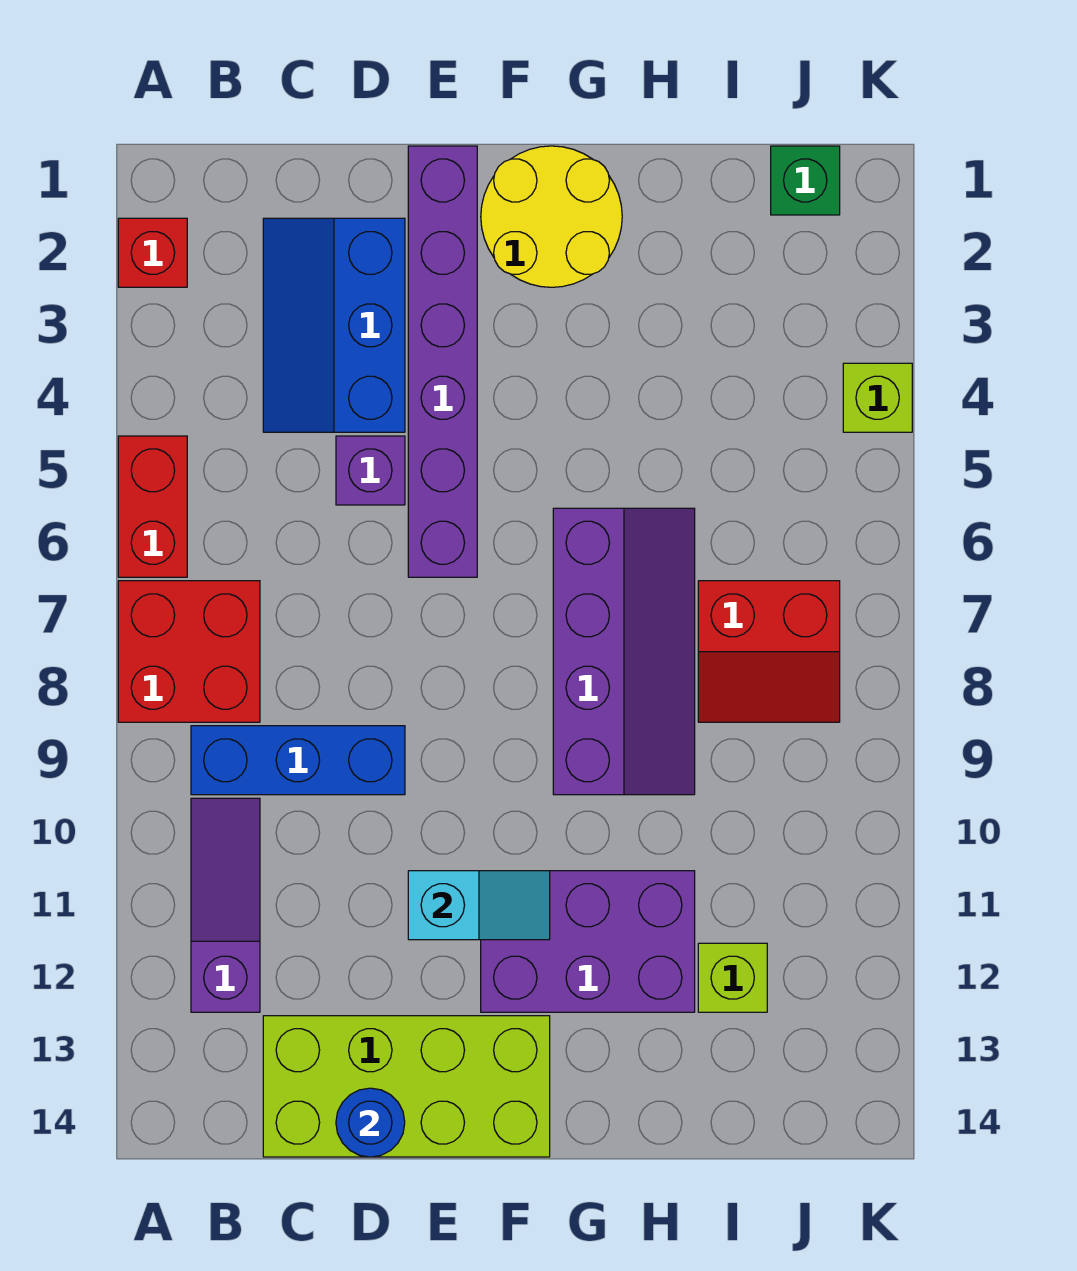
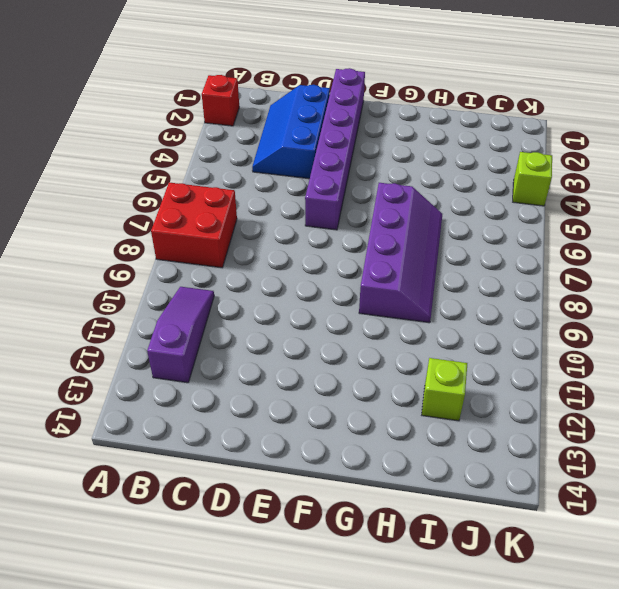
none -> red brick A5:A6 level 1
none -> blue brick B9:D9 level 1
none -> lime brick C13:F14 level 1

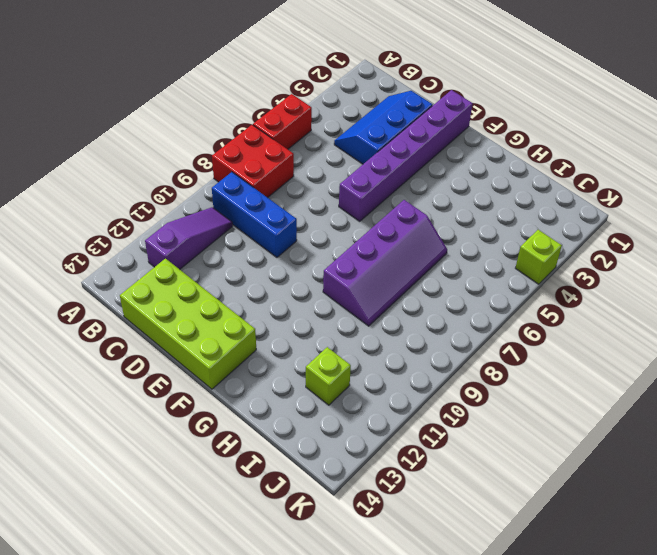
none -> red brick A2 level 1
none -> purple brick D5 level 1
none -> yellow round brick F1:G2 level 1

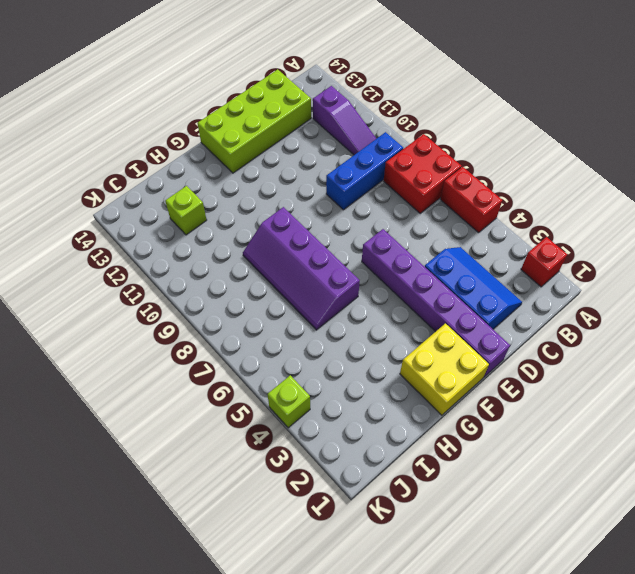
yellow brick F1:G2 level 1 -> yellow round brick F1:G2 level 1
none -> purple brick D5 level 1
none -> purple brick F11:H12 level 1
none -> red slope I7:J8 level 1 top 7

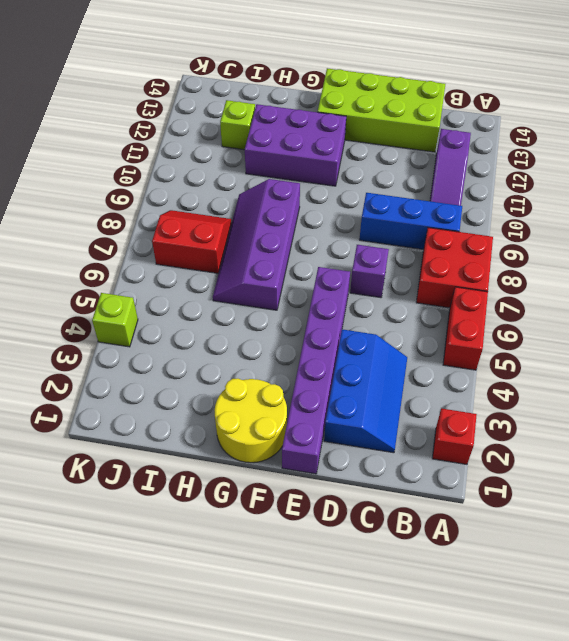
purple brick D7 level 1 -> purple brick D5 level 1
none -> green brick J1 level 1
none -> blue round brick D14 level 2
none -> cyan slope E11:F11 level 2 top E

